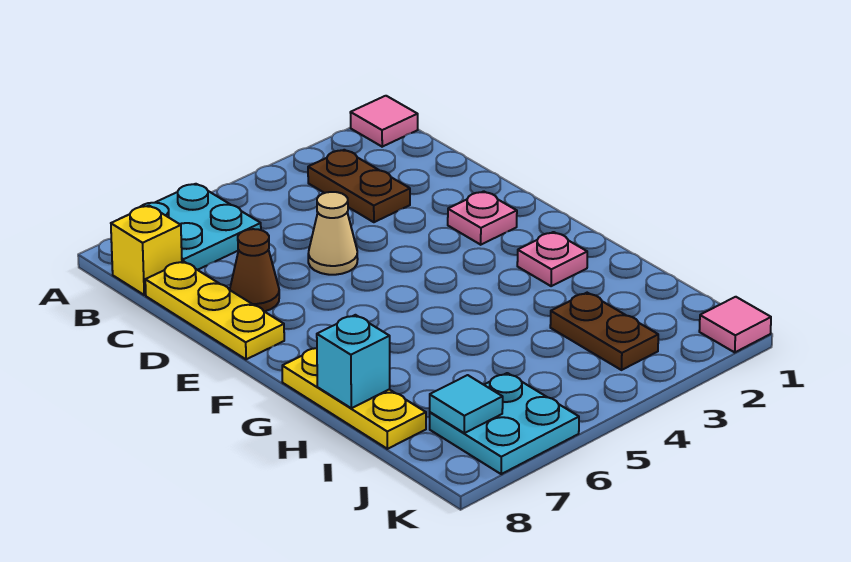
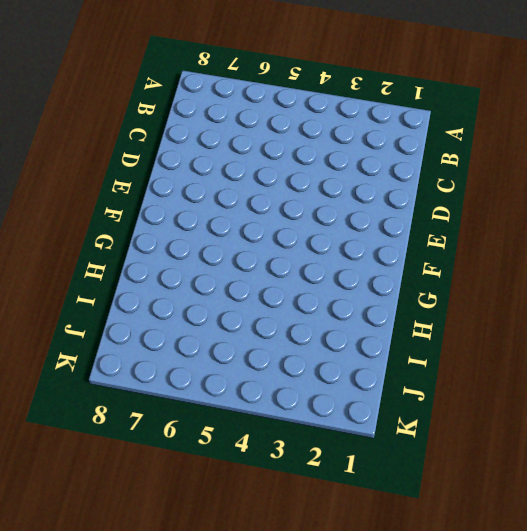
none -> pink tile A1 level 1
none -> cyan plate A6:B7 level 1
none -> brown plate B3:C3 level 1

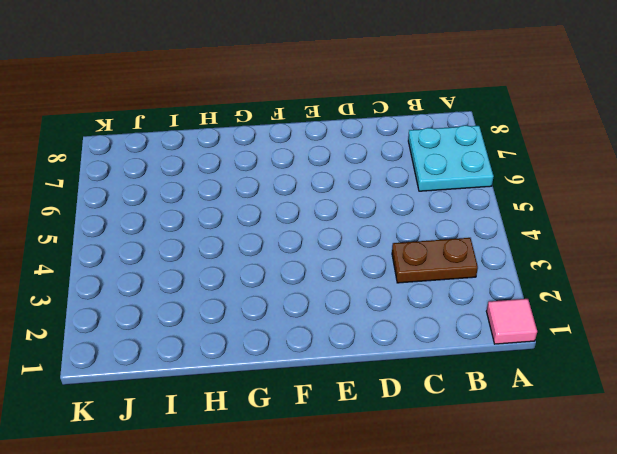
none -> yellow brick B8 level 1
none -> yellow plate C8:E8 level 1
none -> tan cone D5 level 1

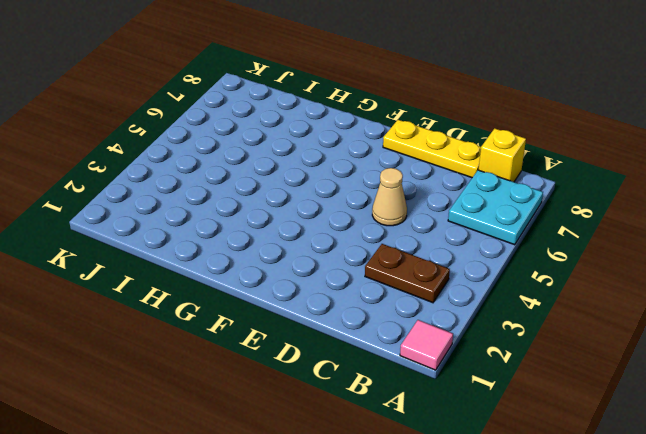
none -> brown cone D7 level 1
none -> pink plate E2 level 1
none -> pink plate G2 level 1

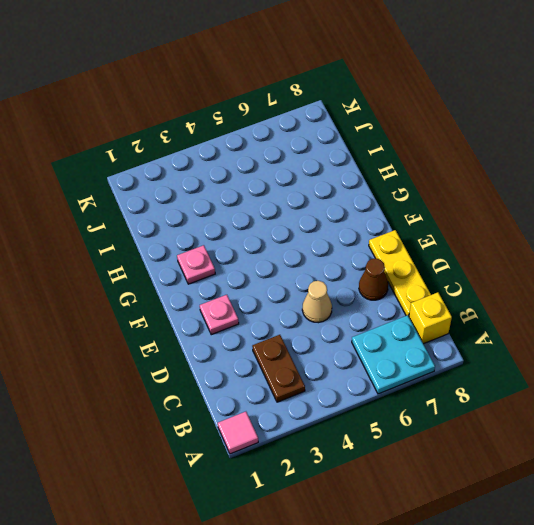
none -> yellow plate G8:I8 level 1
none -> brown plate I3:J3 level 1
none -> cyan plate J6:K7 level 1

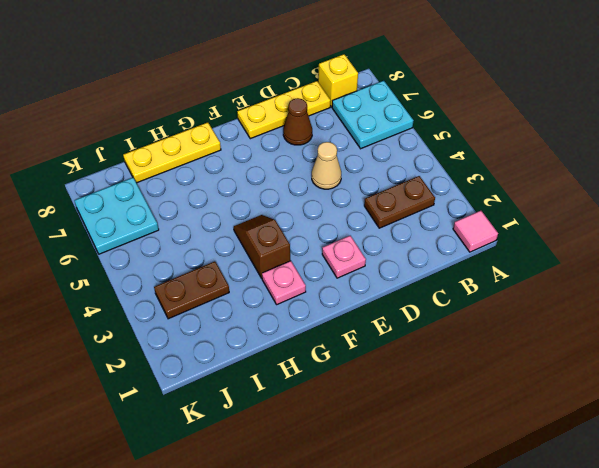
brown slope G3:G4 level 1 top 3 -> none
none -> pink tile K1 level 1
none -> cyan brick H8 level 2
none -> cyan tile J7 level 2

